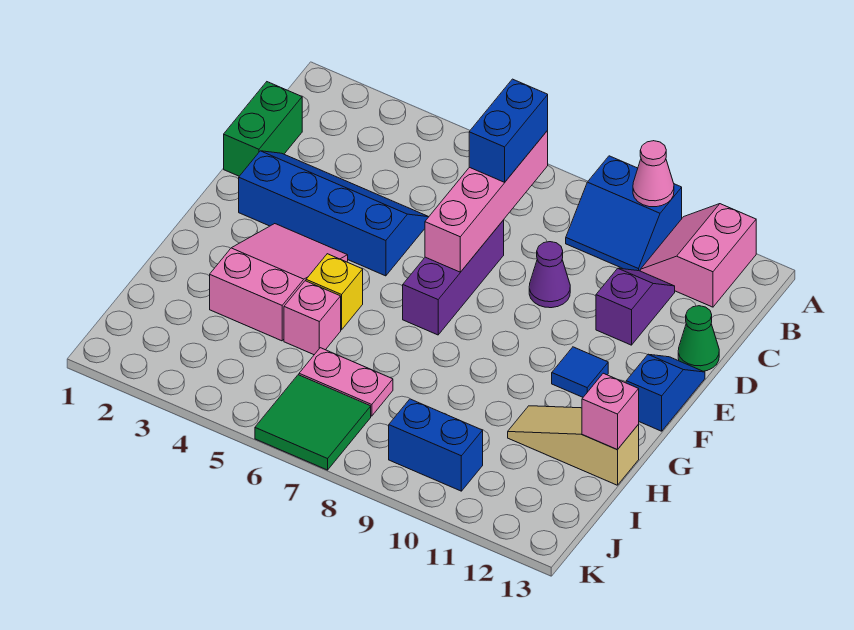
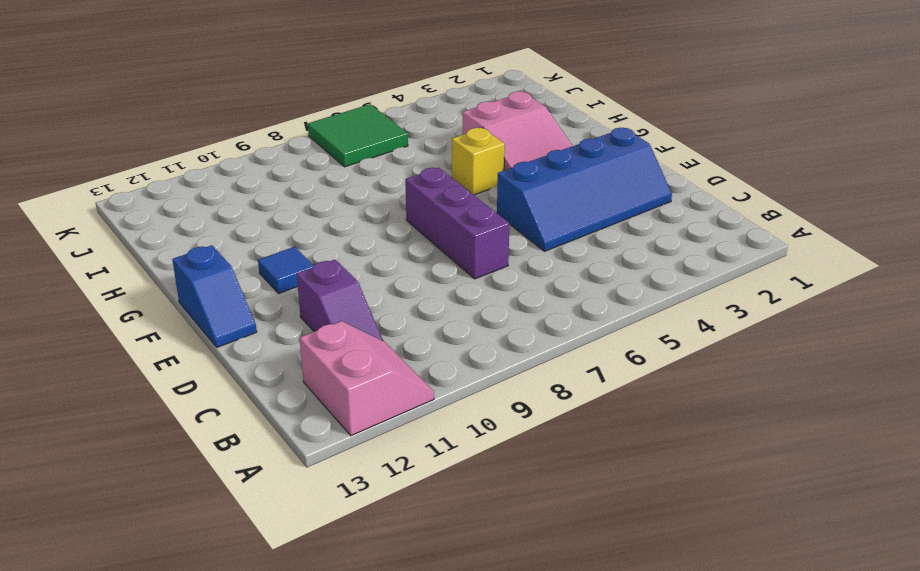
none -> blue slope A9:B10 level 1 top A
none -> green brick C1:D1 level 1
none -> purple cone D9 level 1

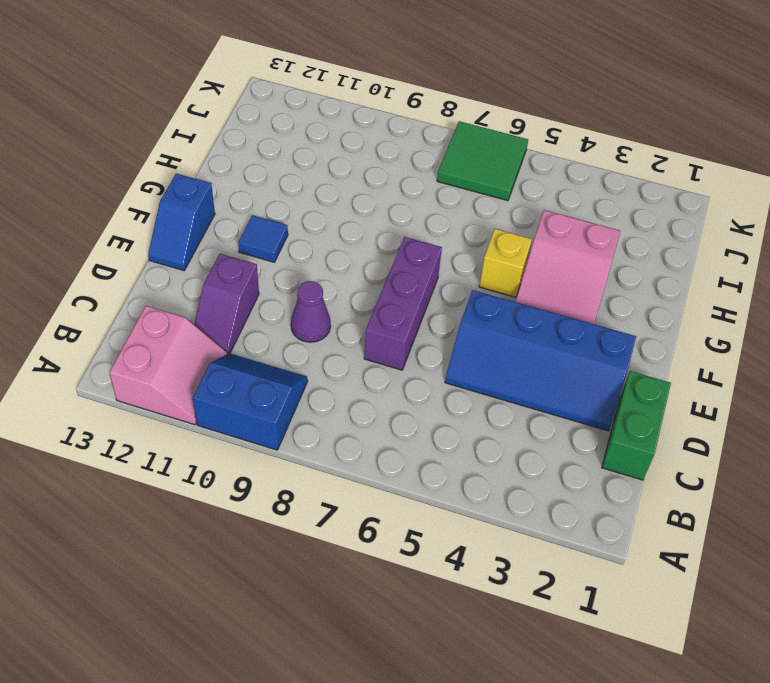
none -> green cone D13 level 1
none -> pink brick H5 level 1
none -> tan slope H11:H13 level 1 top 13

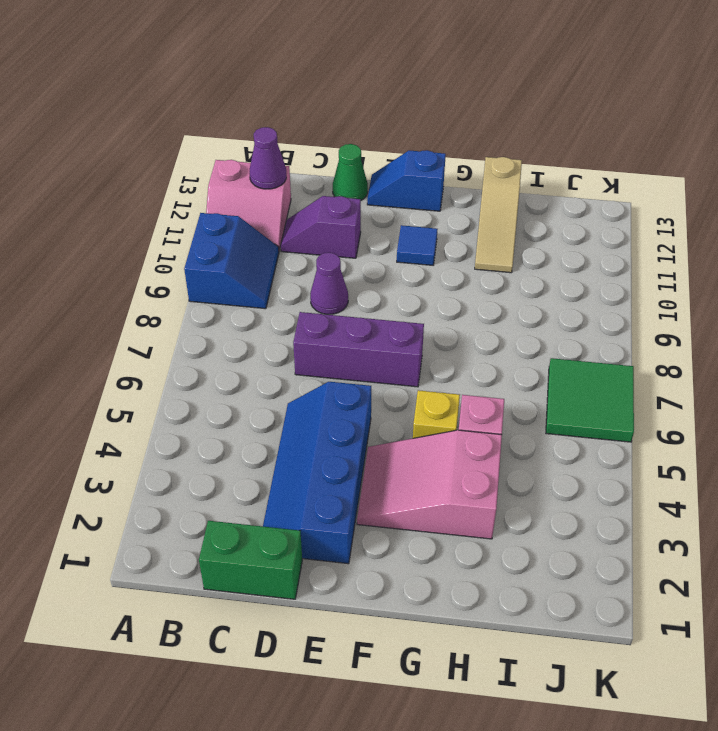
purple cone B12 level 2 -> none
none -> pink plate I6:I7 level 1
none -> blue brick J9:J10 level 1
none -> pink cone A10 level 2

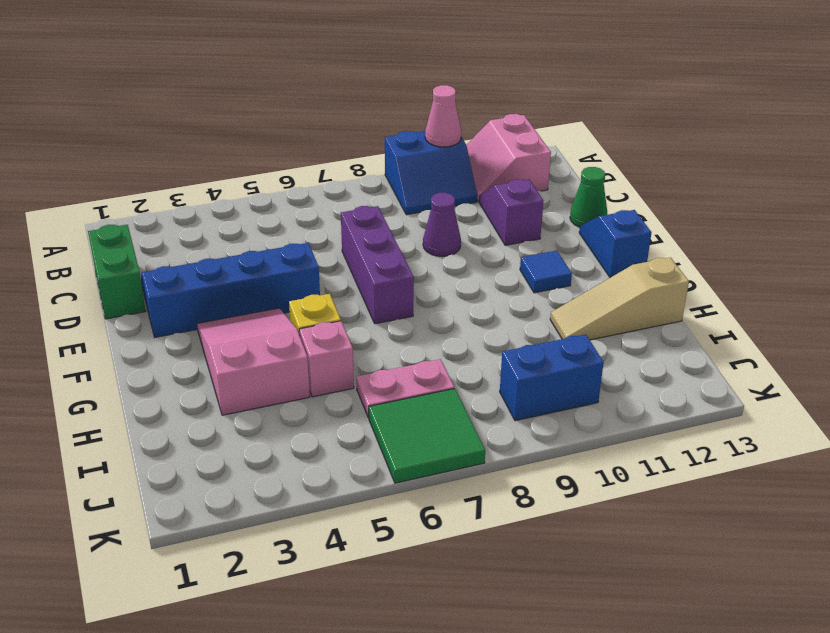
none -> pink brick B7:E7 level 2
none -> pink brick H13 level 2
none -> blue brick B7:C7 level 3

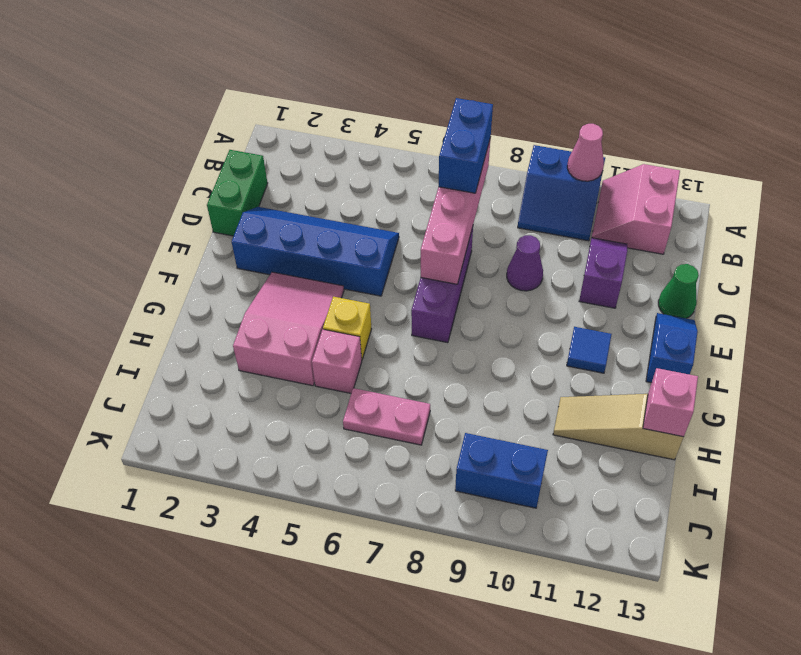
none -> green tile J6:K7 level 1

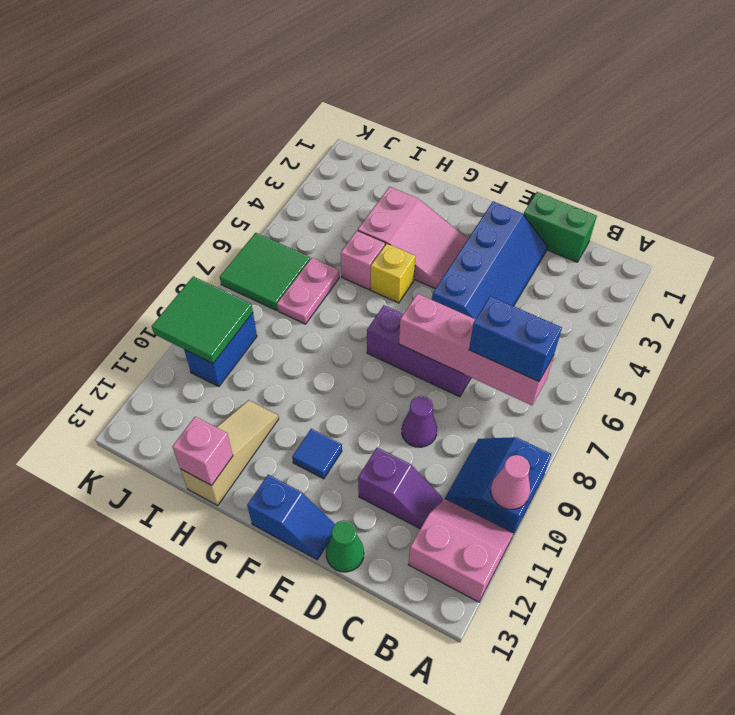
green tile J9:K10 level 2 -> none

